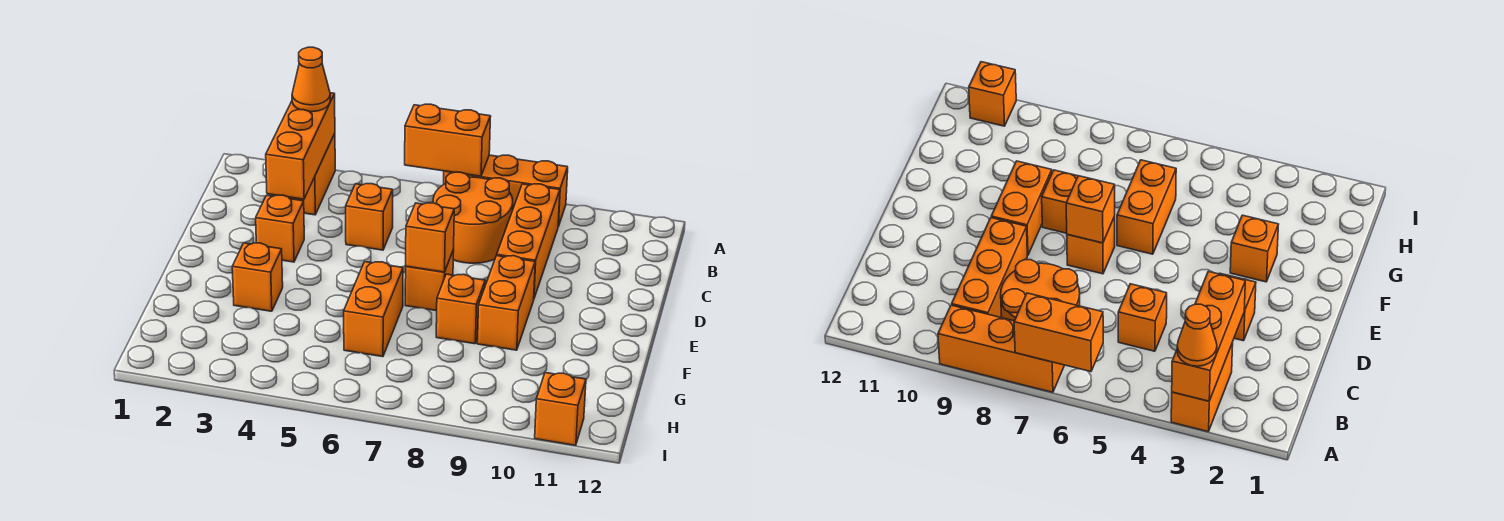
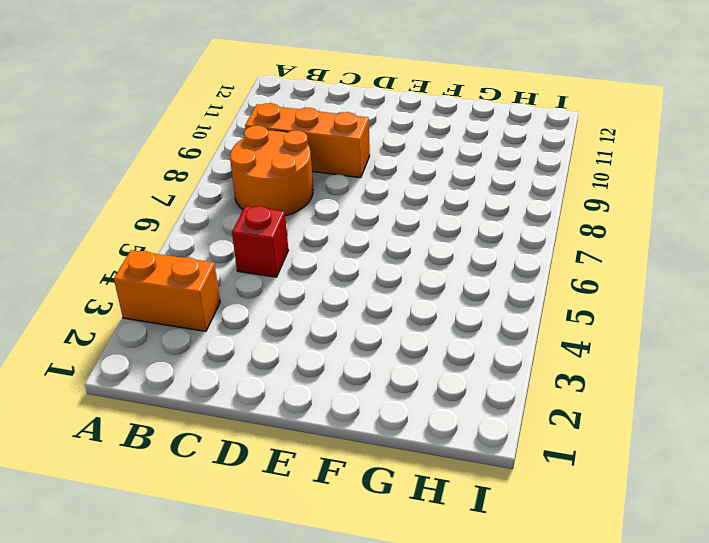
red brick C5 level 1 -> orange brick C5 level 1
none -> orange brick A7:A9 level 1
none -> orange brick D3 level 1
none -> orange brick E7 level 1

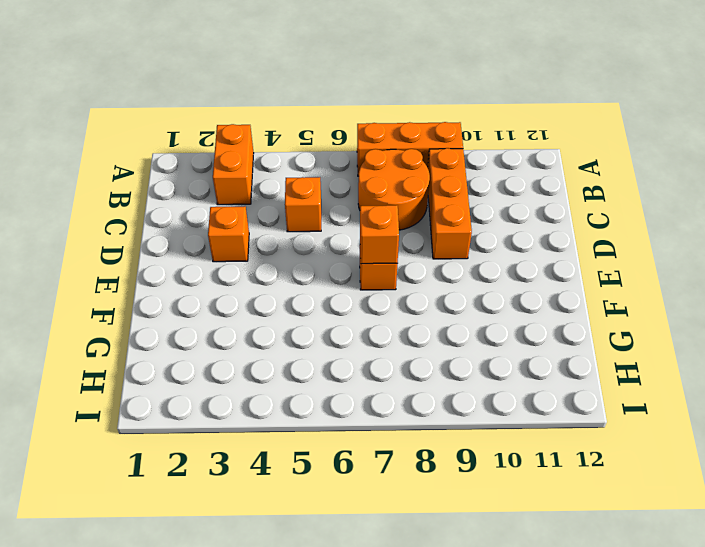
none -> orange brick E9:F9 level 1
none -> orange brick F3 level 1
none -> orange brick F6:G6 level 1

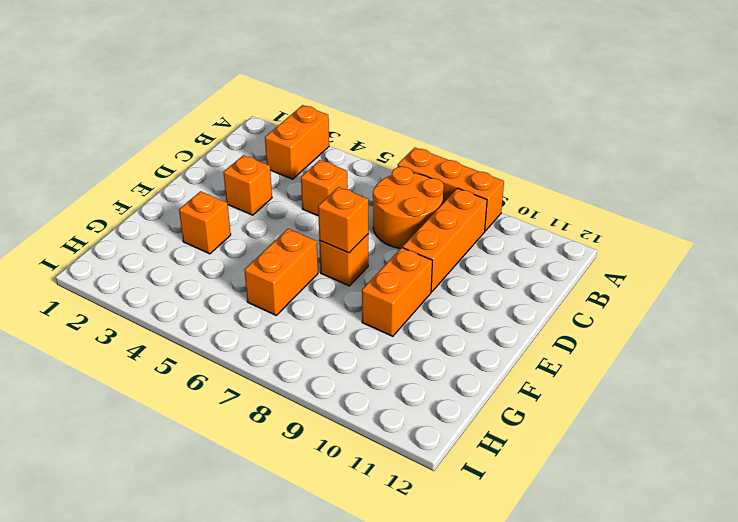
none -> orange brick F8 level 1
none -> orange brick I11 level 1
none -> orange brick A3:C3 level 2

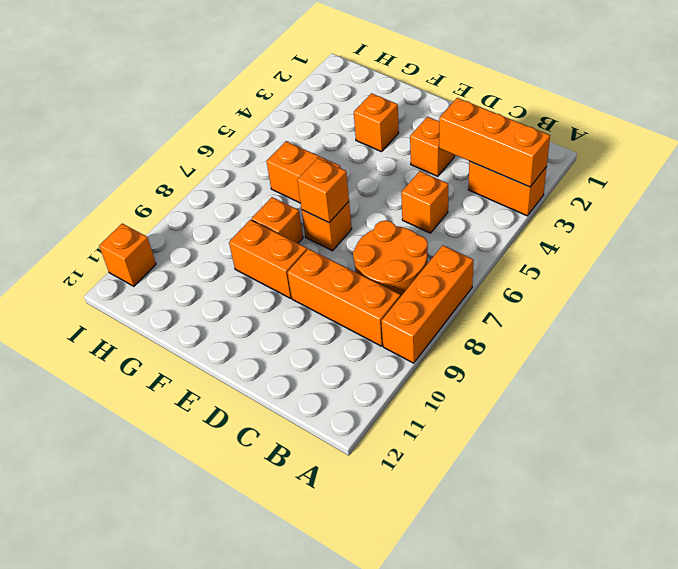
none -> orange brick A6:A7 level 2
none -> orange cone A3 level 3

